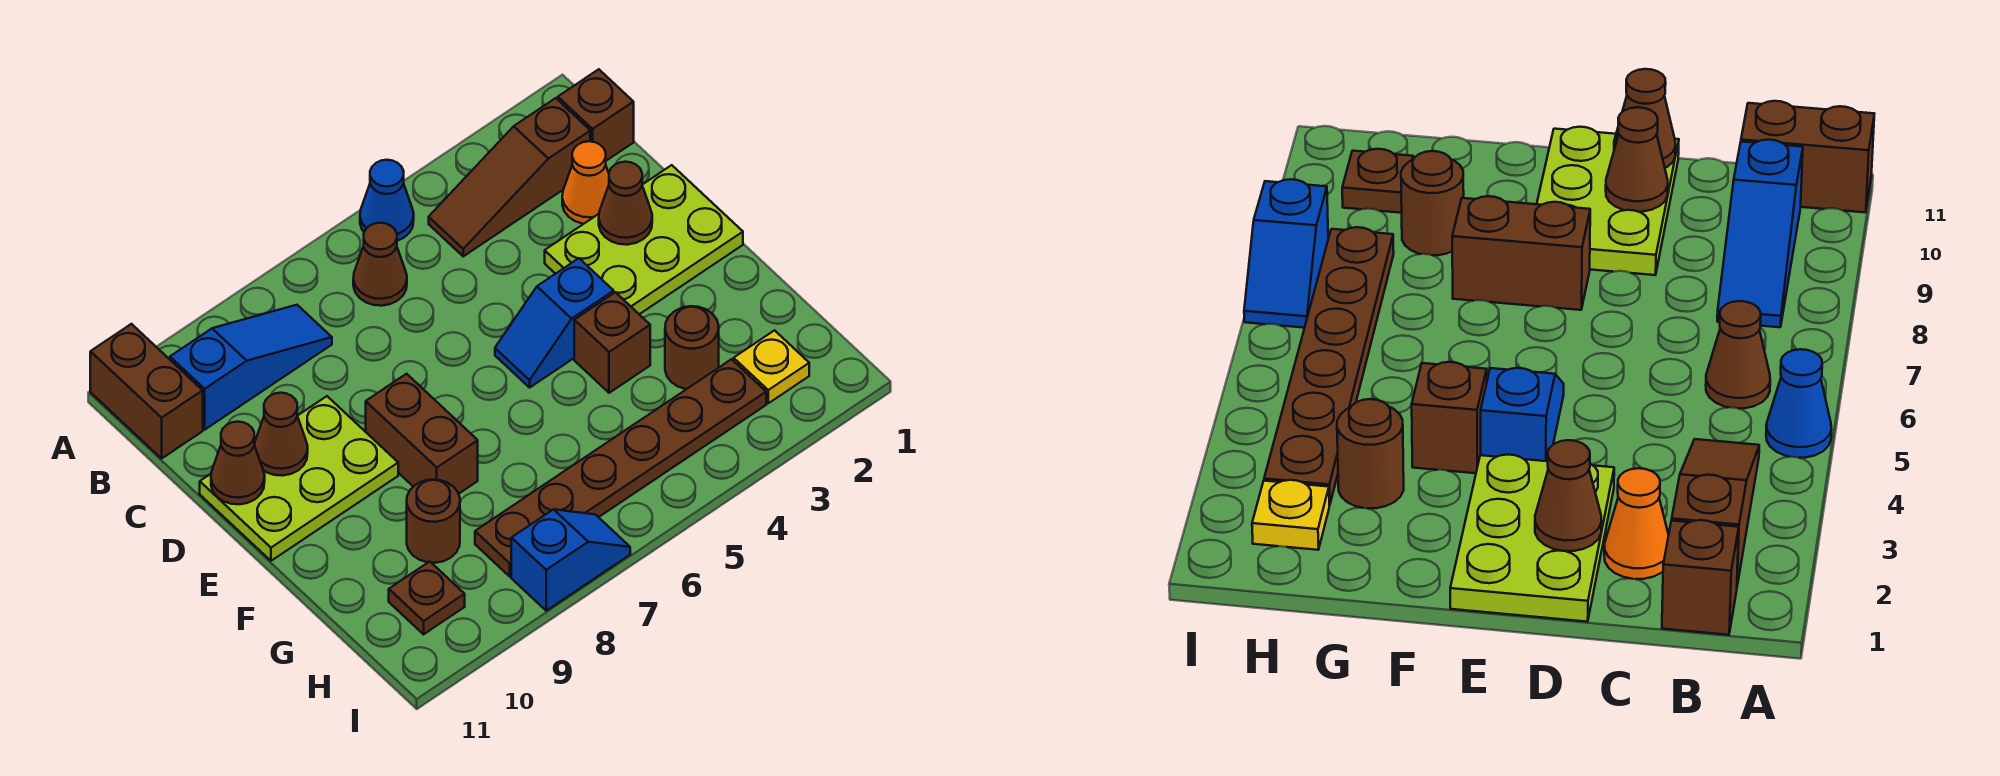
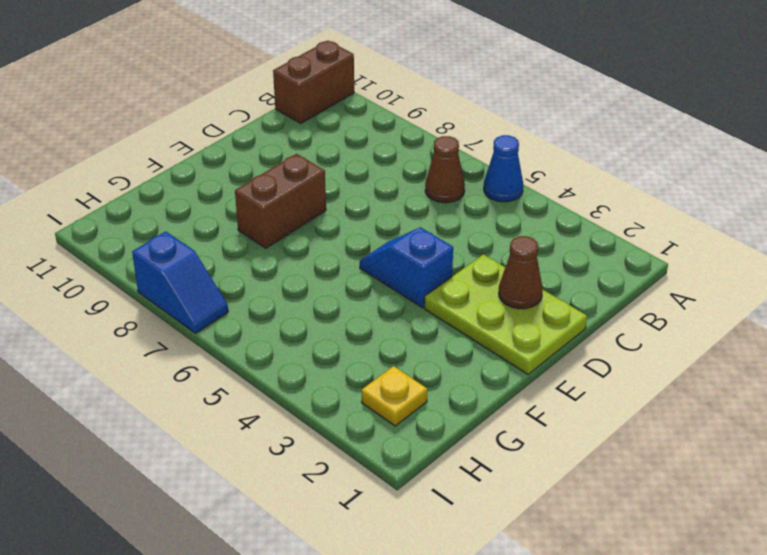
none -> brown brick B1 level 1
none -> brown slope B2:B4 level 1 top 2
none -> blue slope B8:B10 level 1 top 10

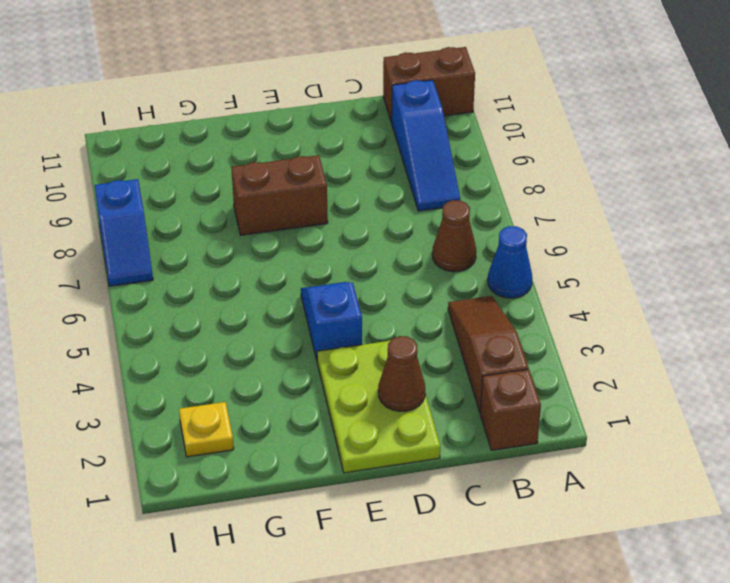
none -> orange cone C2 level 1
none -> lime plate D9:E11 level 1
none -> brown brick F4 level 1

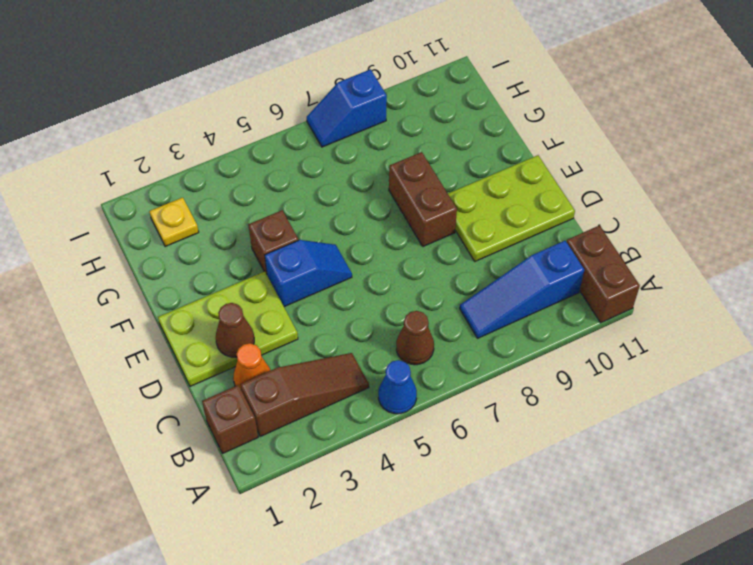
none -> brown round brick G3 level 1
none -> brown round brick G9 level 1
none -> brown plate H3:H8 level 1

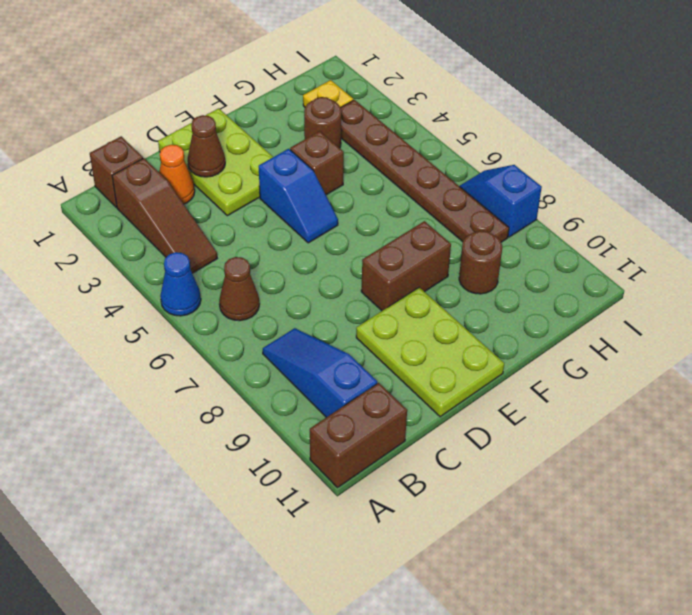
none -> brown plate H10 level 1
none -> brown cone D10 level 2
none -> brown cone D11 level 2

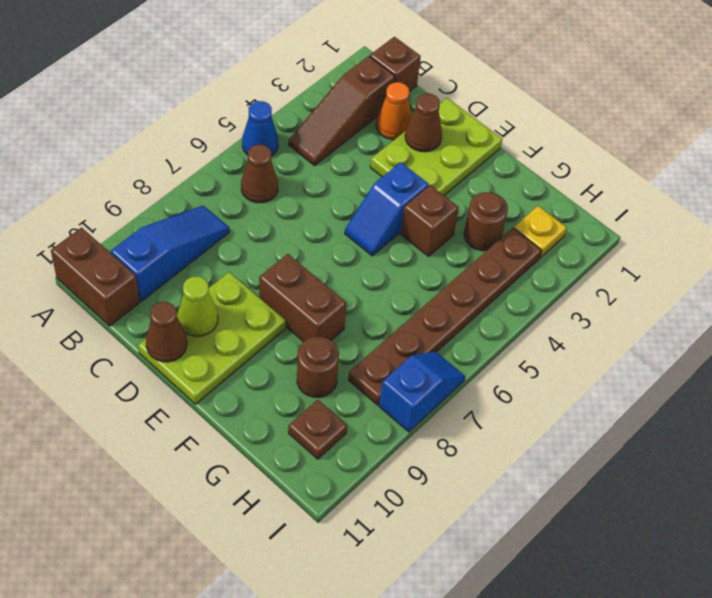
lime cone D10 level 2 -> brown cone D10 level 2

